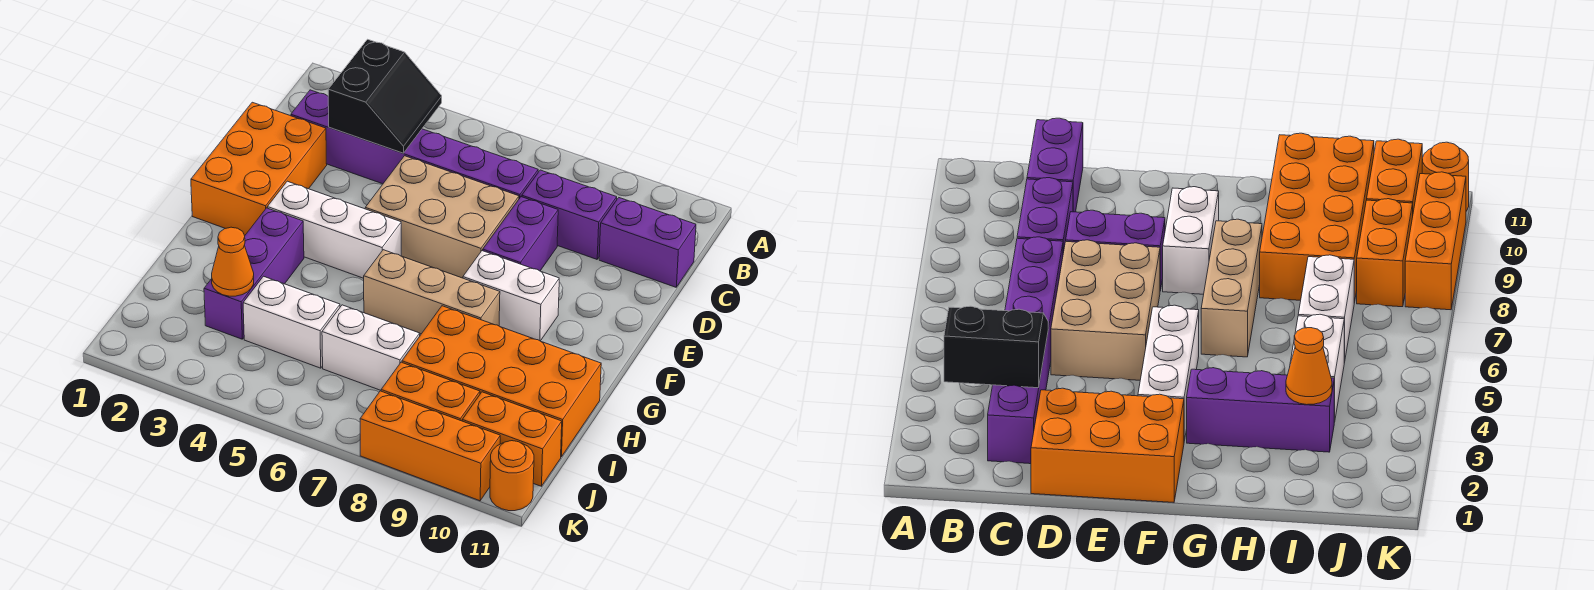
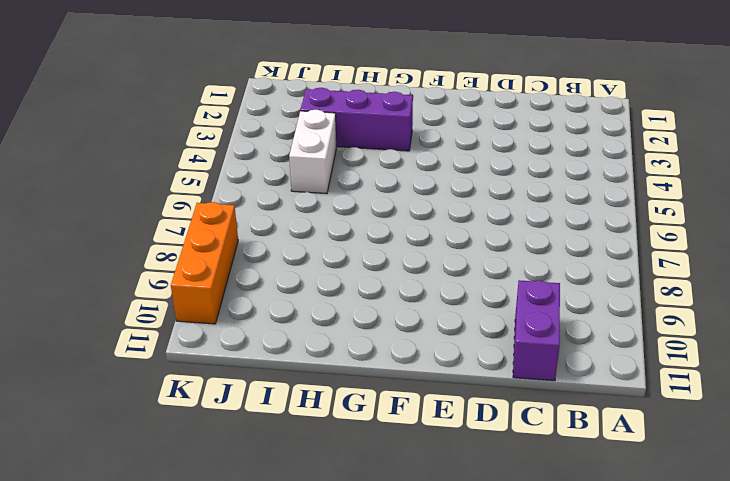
none -> purple brick C2:C7 level 1
none -> purple brick C8:C9 level 1
none -> orange brick D1:F2 level 1

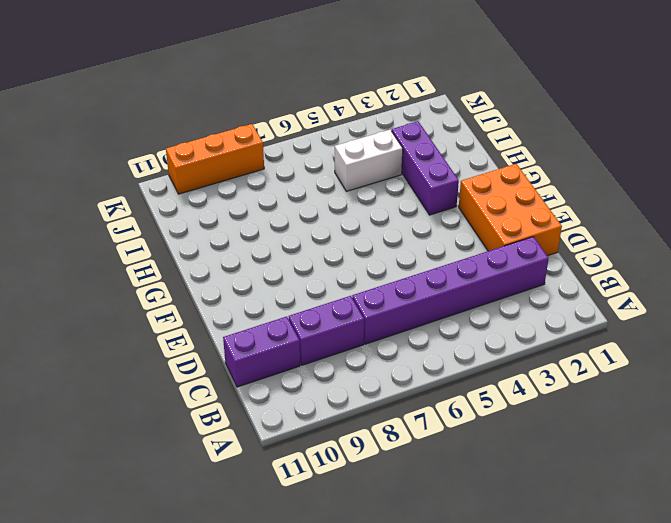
none -> tan brick D5:E7 level 1
none -> purple brick D8:E8 level 1
none -> white brick F3:F5 level 1

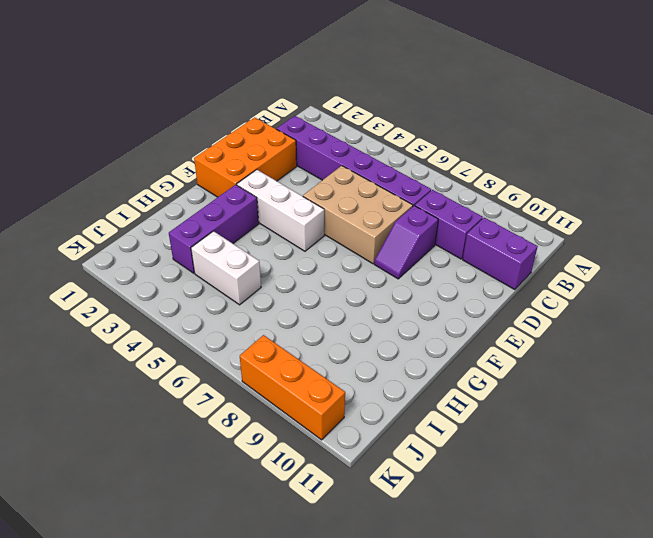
purple slope D8:E8 level 1 top D -> purple brick D8:E8 level 1
none -> white brick F8:F9 level 1
none -> tan brick G6:G8 level 1
none -> orange brick H8:I11 level 1

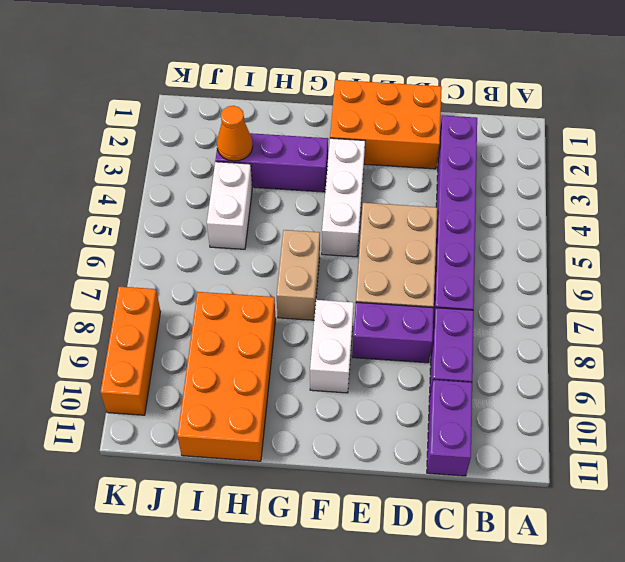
tan brick G6:G7 level 1 -> tan brick G6:G8 level 1
none -> white brick I6:I7 level 1
none -> orange brick J8:J9 level 1
none -> orange brick J10:J11 level 1

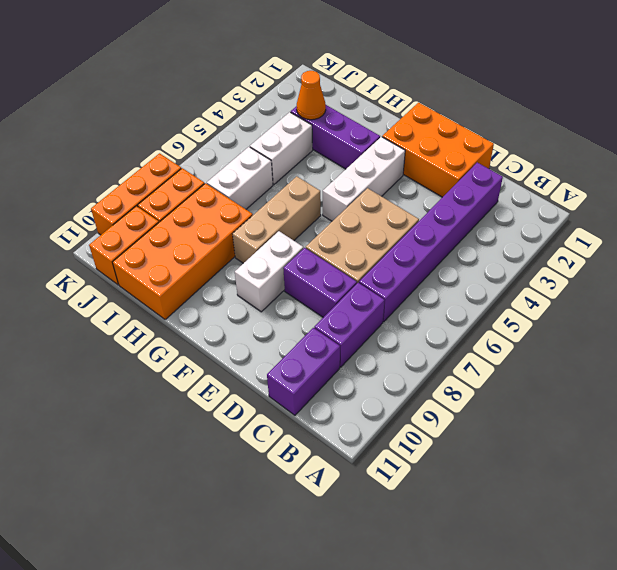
none -> orange round brick K11 level 1
none -> black slope B3:C4 level 2 top 3

